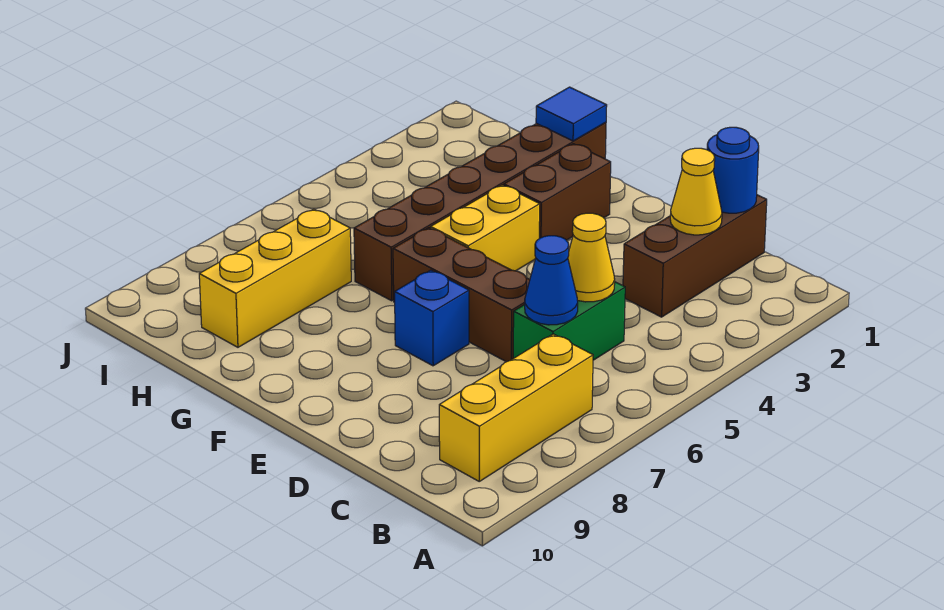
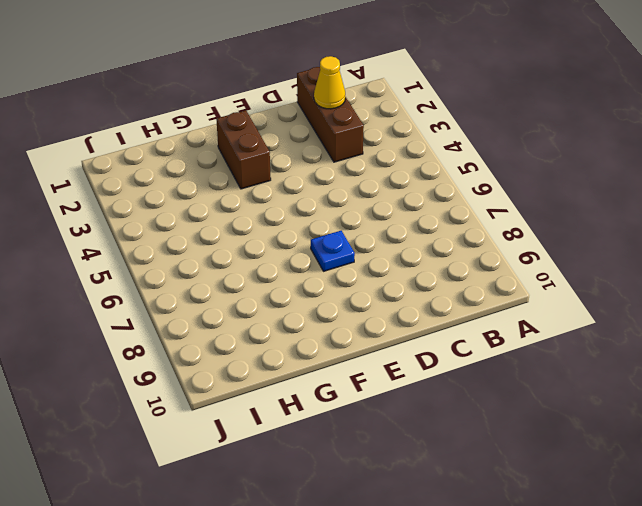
blue plate E7 level 1 -> blue brick E7 level 1
none -> yellow brick B7:B9 level 1
none -> green brick C5:C6 level 1
none -> brown brick D6:F6 level 1

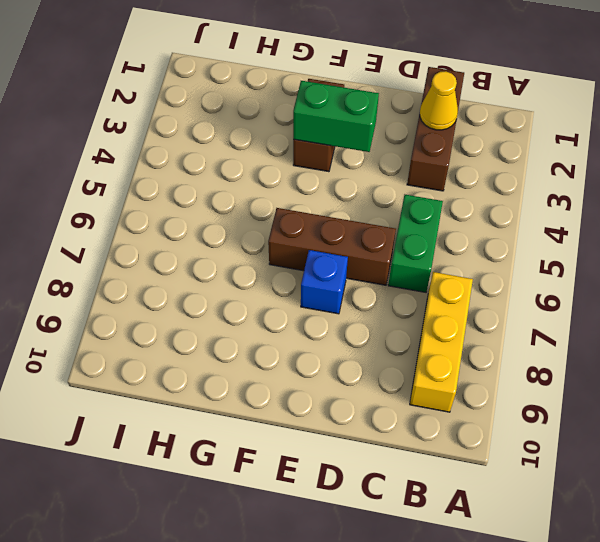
green brick E3:F3 level 2 -> none
none -> yellow brick F4:F5 level 1
none -> brown brick G1:G6 level 1
none -> yellow brick H7:H9 level 1

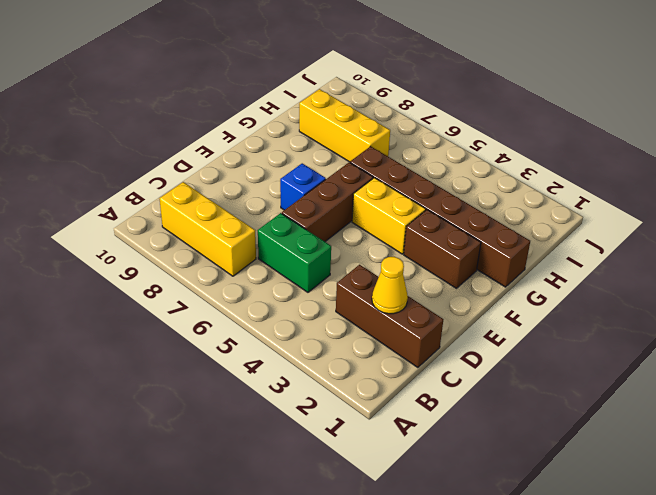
none -> blue round brick C1 level 2
none -> yellow cone C5 level 2
none -> blue cone C6 level 2

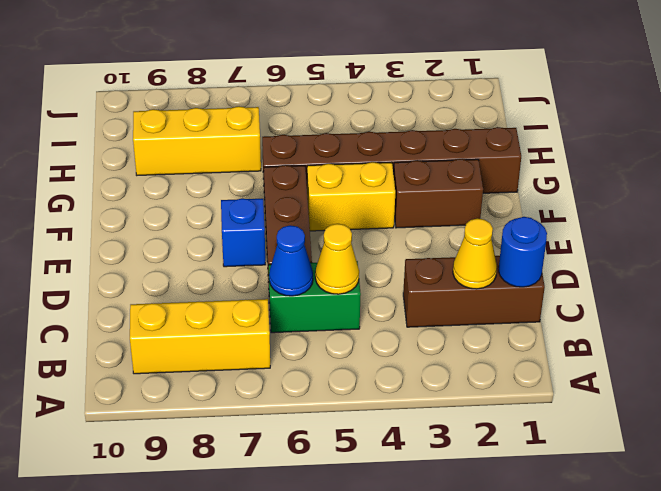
none -> blue tile G1 level 2

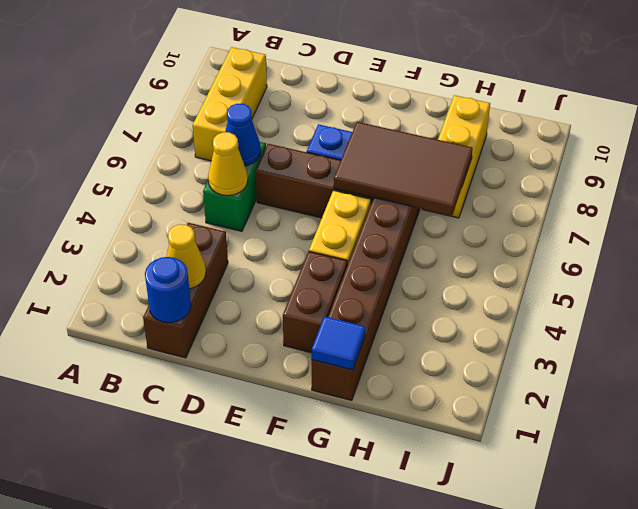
brown tile F6:H7 level 2 -> none

